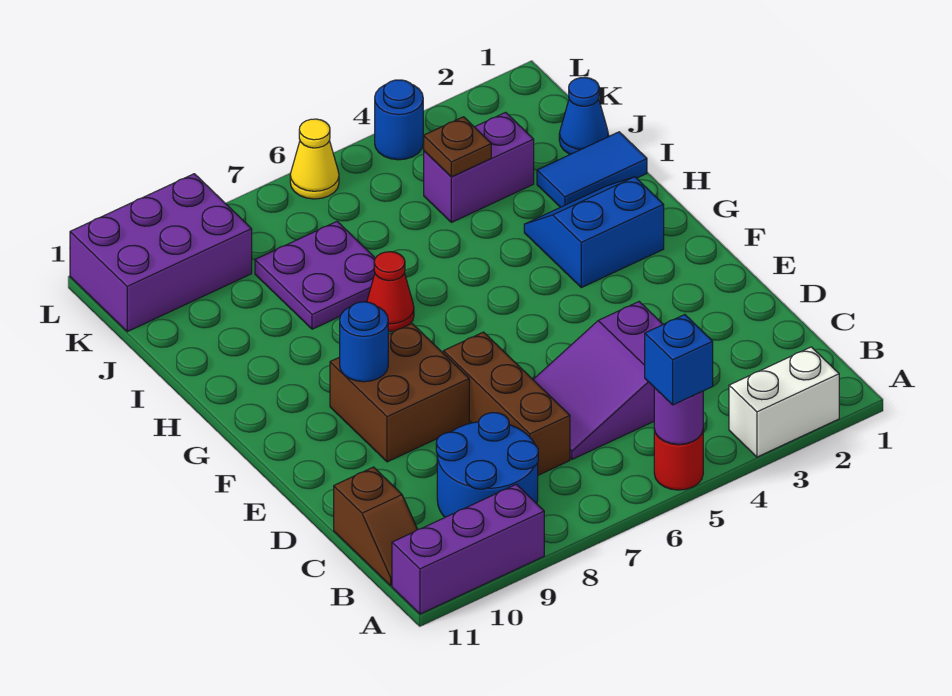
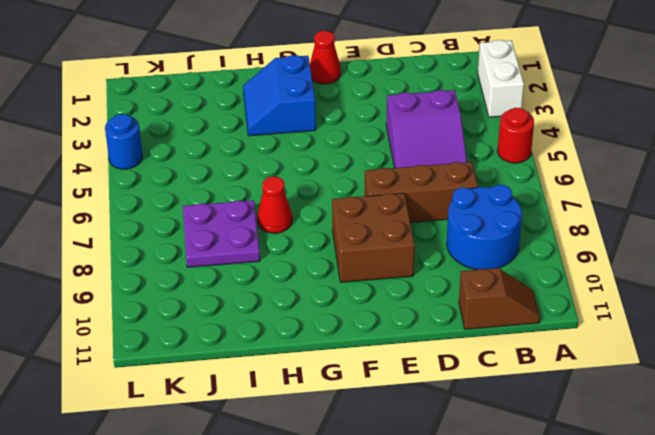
red cone F1 level 1 -> none
none -> purple brick A9:A11 level 1
none -> blue tile I1:I2 level 1
none -> blue cone J1 level 1

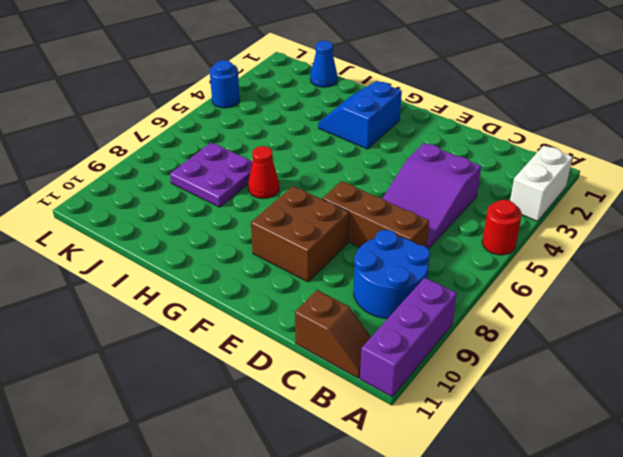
none -> blue tile I1:I2 level 1
none -> purple brick J3:J4 level 1
none -> purple brick K9:L11 level 1

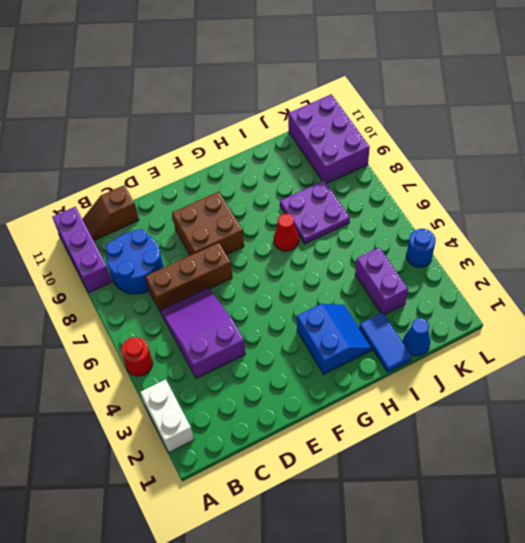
none -> yellow cone L6 level 1
none -> purple round brick A5 level 2
none -> blue round brick F9 level 2

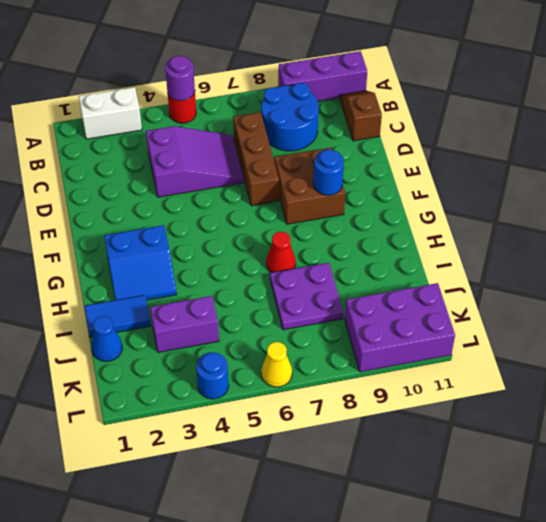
none -> brown plate J4 level 2
none -> blue brick A5 level 3

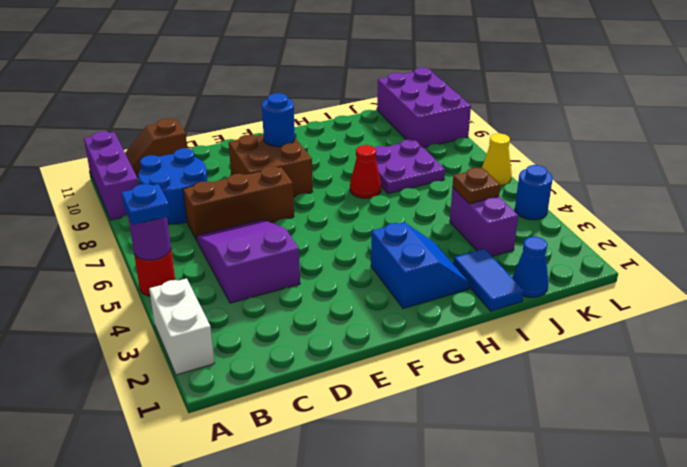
blue plate A5 level 3 -> blue brick A5 level 3

